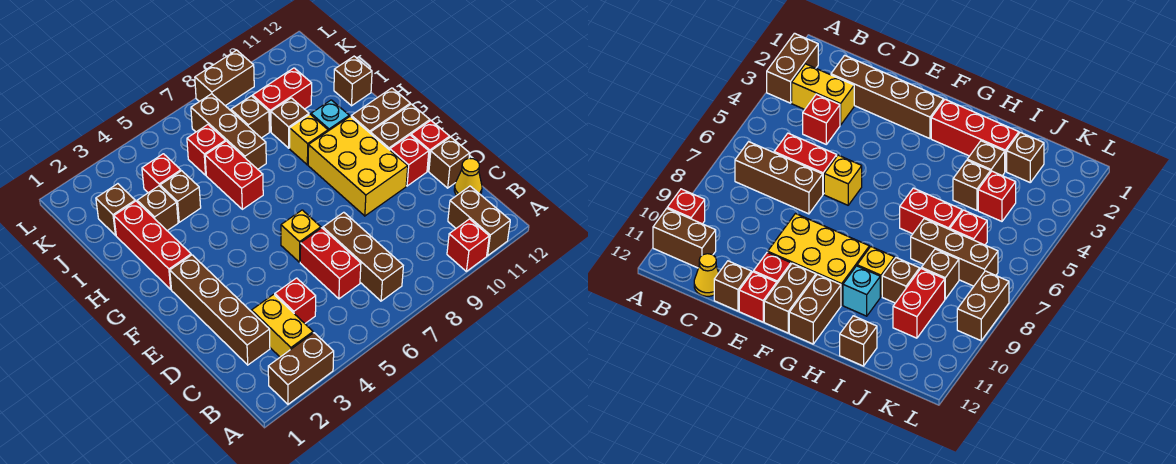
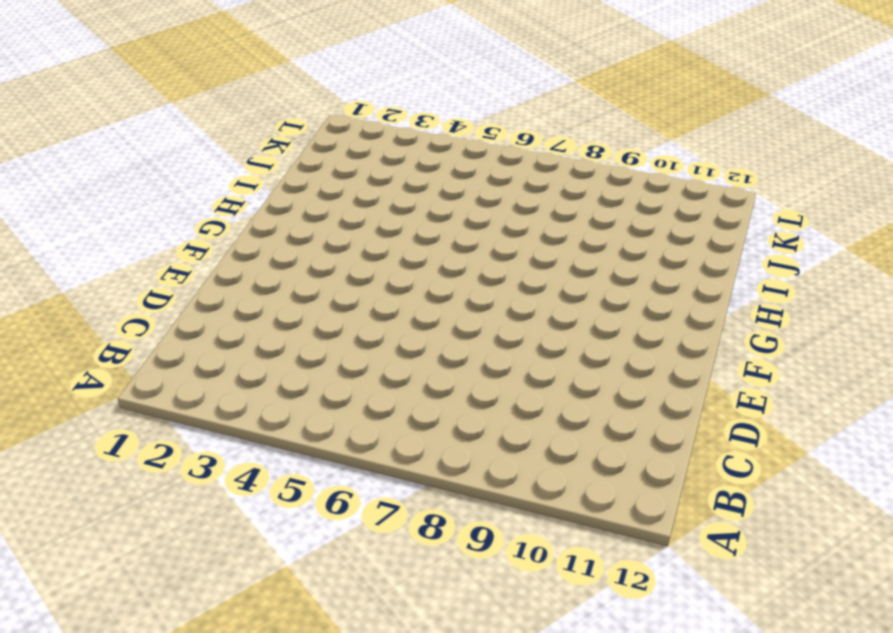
none -> brown brick A2:A3 level 1
none -> red brick A10 level 1
none -> brown brick A11:B11 level 1
none -> yellow brick B3:C3 level 1

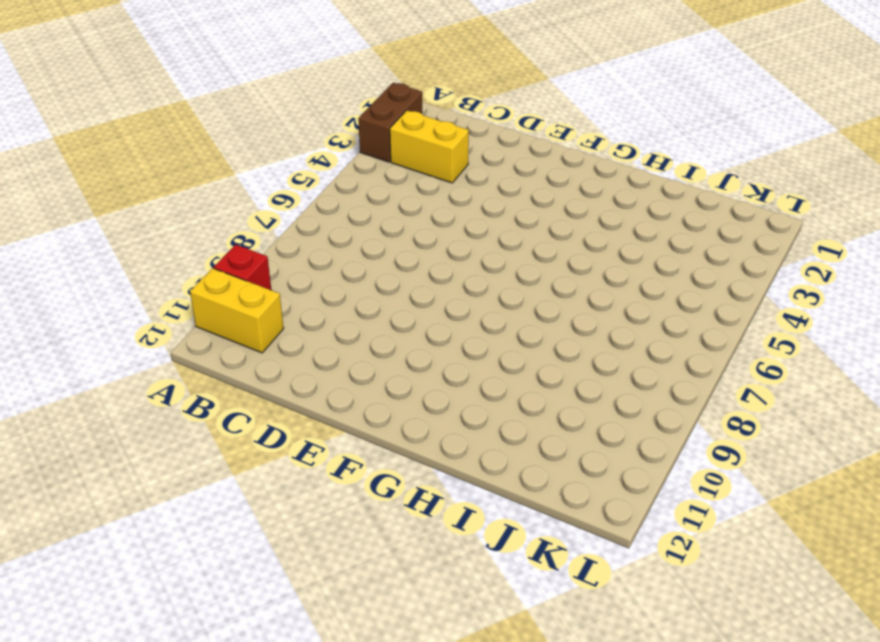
yellow brick A11:B11 level 1 -> brown brick A11:B11 level 1
none -> brown brick B7:D7 level 1
none -> brown brick C2:F2 level 1
none -> red brick C4 level 1
none -> red brick C6:D6 level 1

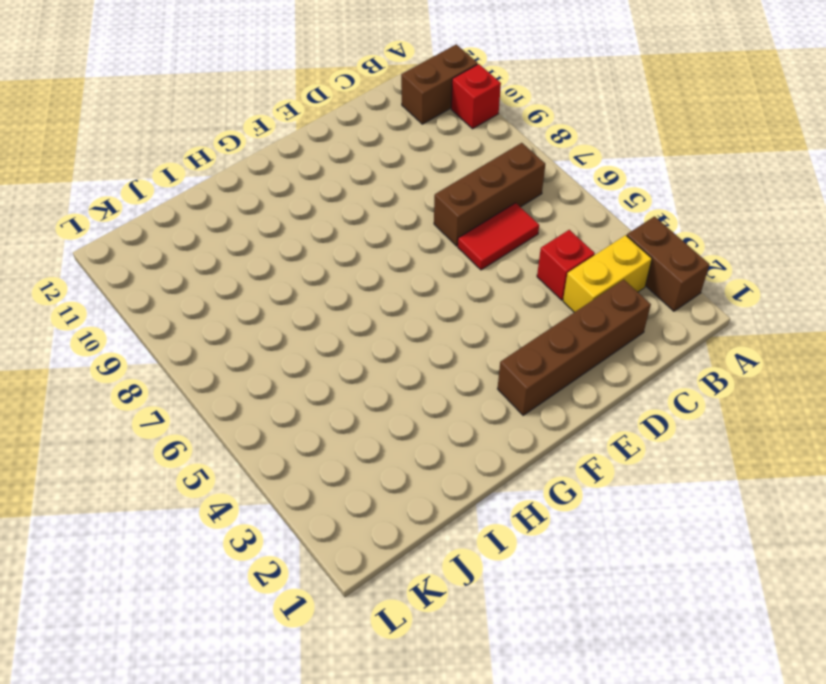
red tile C6:D6 level 1 -> red brick C6:D6 level 1
none -> yellow cone C12 level 1
none -> brown brick D12 level 1
none -> yellow brick E6 level 1
none -> yellow brick E9:G10 level 1

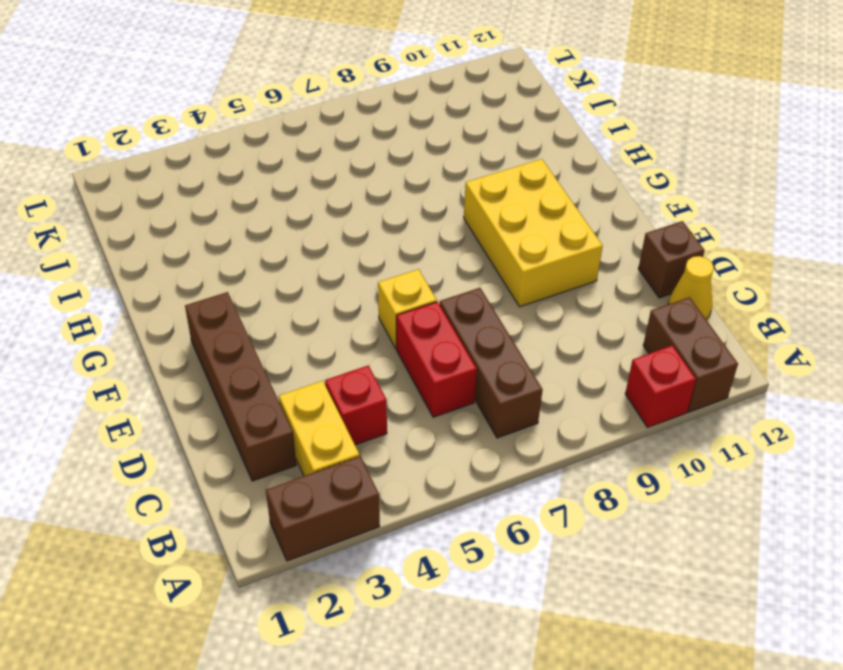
none -> red brick E11 level 1
none -> red brick E12 level 1
none -> brown brick F11:F12 level 1
none -> red brick G2:I2 level 1

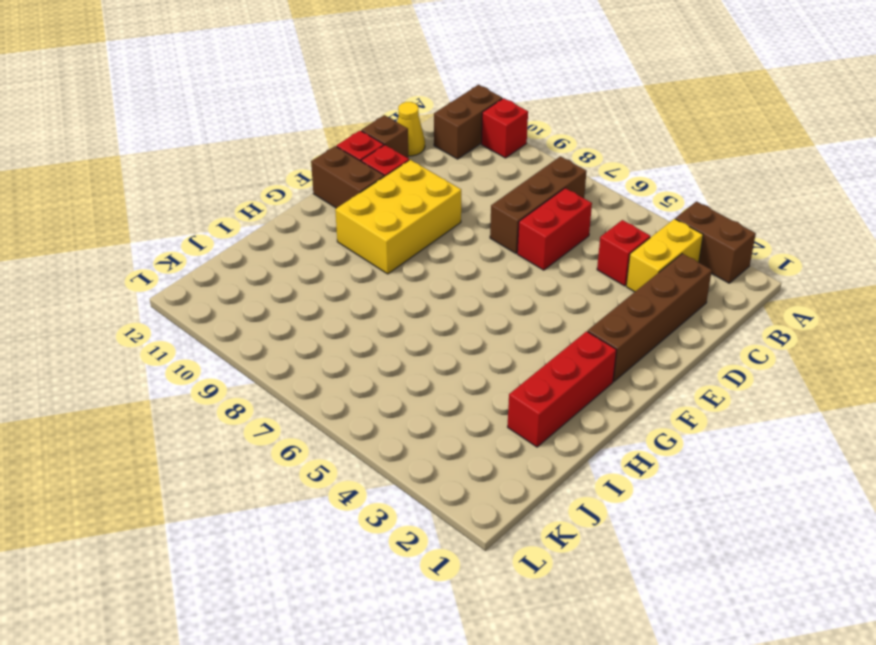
none -> yellow brick E6 level 1
none -> brown brick G11:G12 level 1
none -> red brick H6:I6 level 1
none -> yellow brick H9 level 1

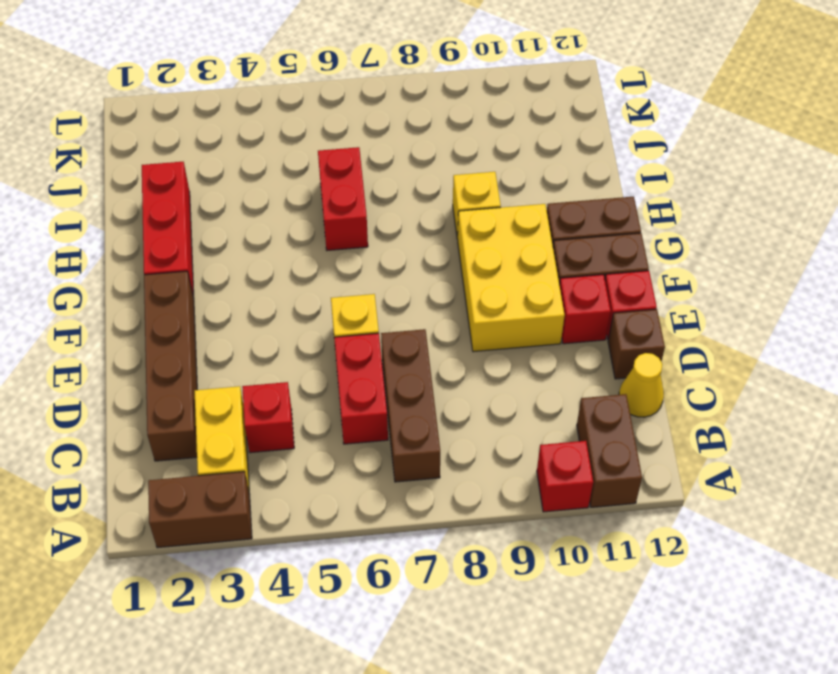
none -> cyan brick H10 level 1
none -> brown brick I3 level 1
none -> brown brick I4 level 1
none -> brown brick I7:K7 level 1

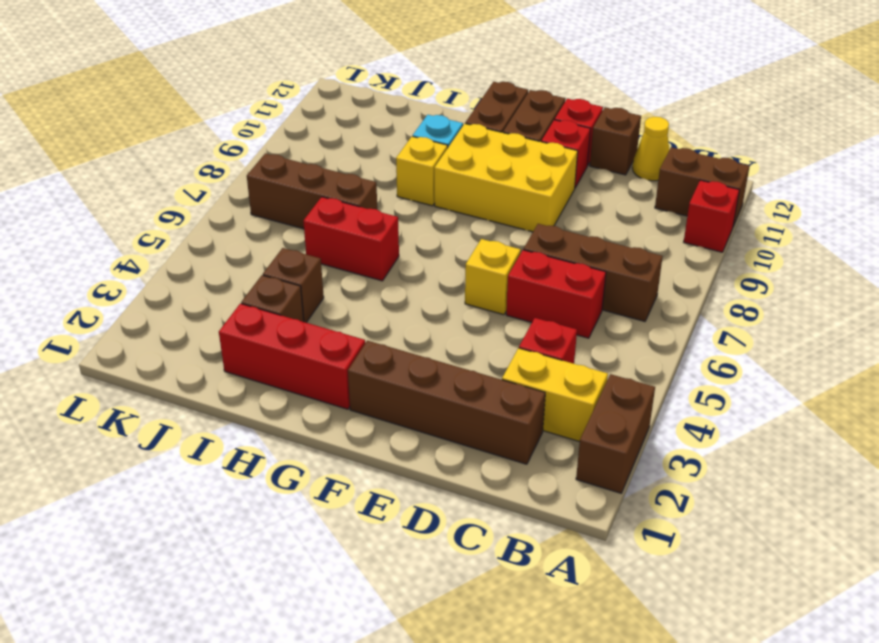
none -> brown brick I9 level 1
none -> brown brick I12 level 1
none -> brown brick J2 level 1
none -> red brick J4 level 1

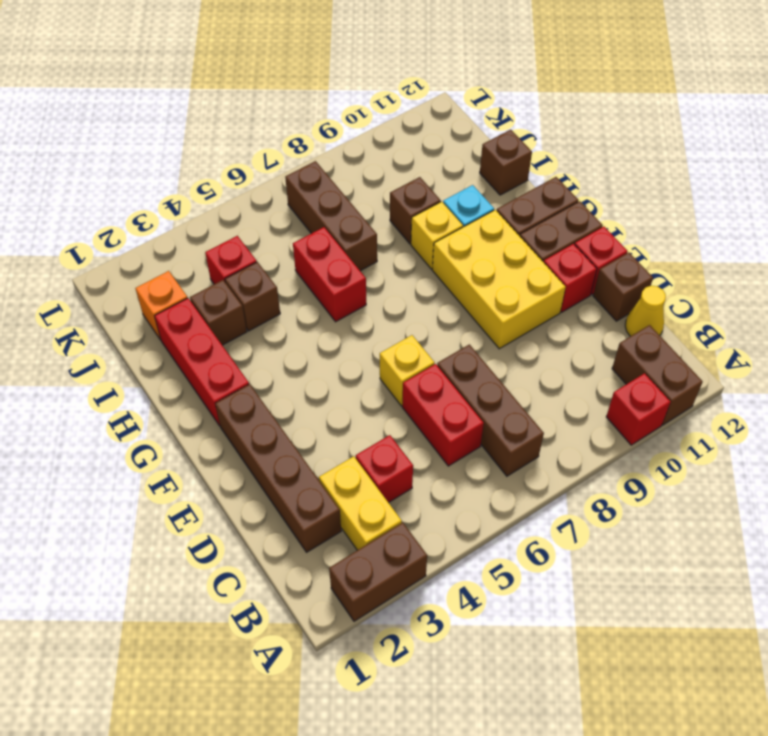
orange brick J2 level 1 -> brown brick J2 level 1
none -> red brick J6 level 1
none -> brown brick J8 level 1
none -> red brick J9:J10 level 1
none -> brown brick L8:L9 level 1

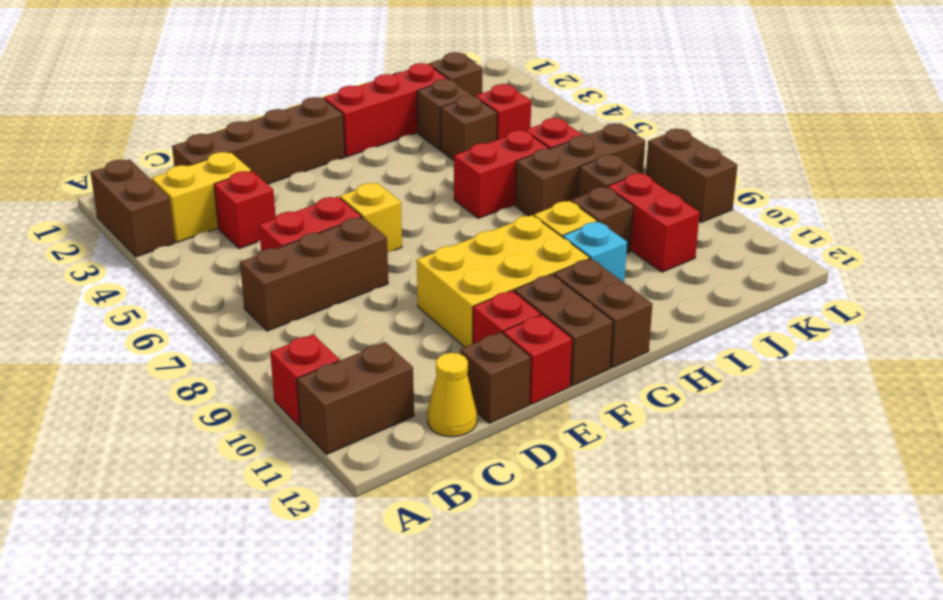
none -> brown brick I12 level 1

